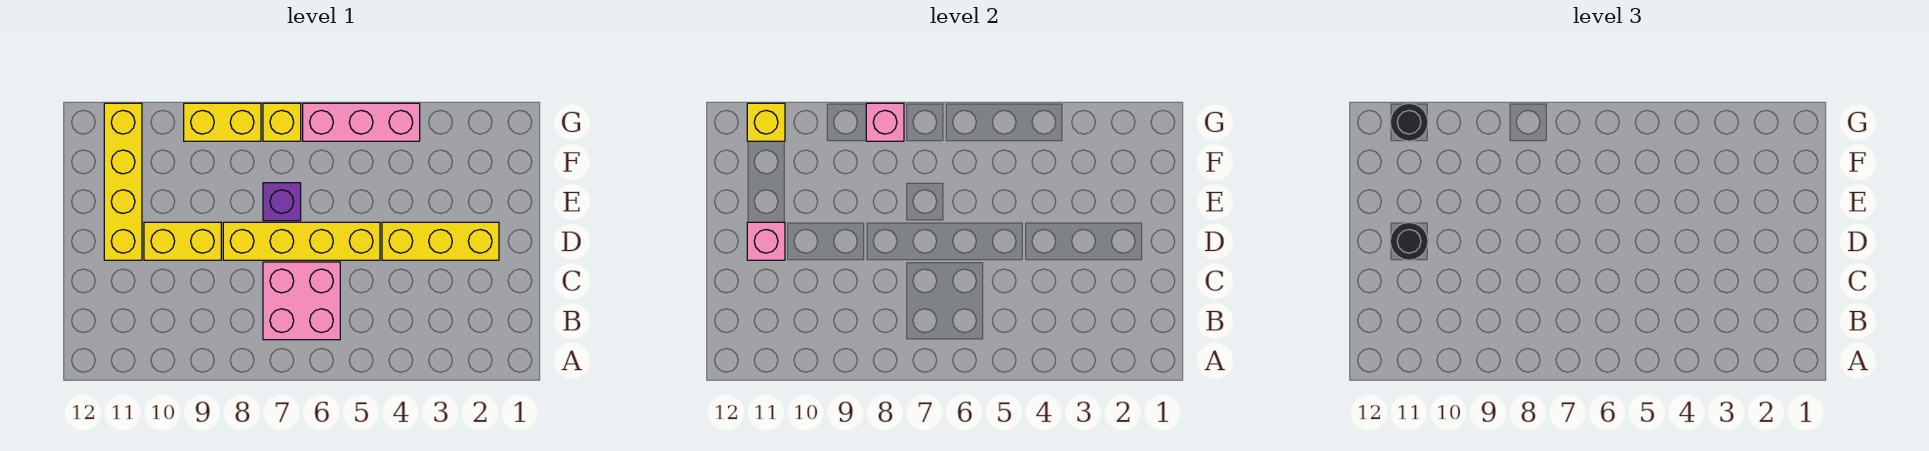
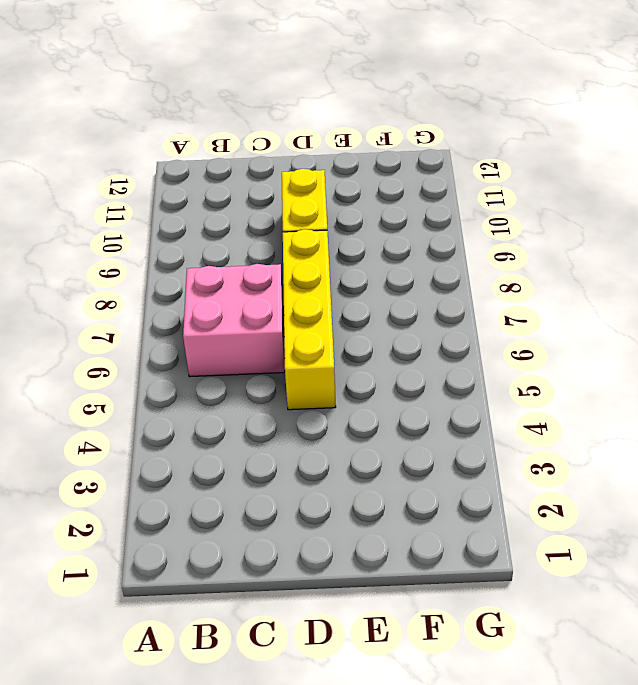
none -> yellow brick D2:D4 level 1
none -> yellow brick D11:G11 level 1
none -> purple brick E7 level 1

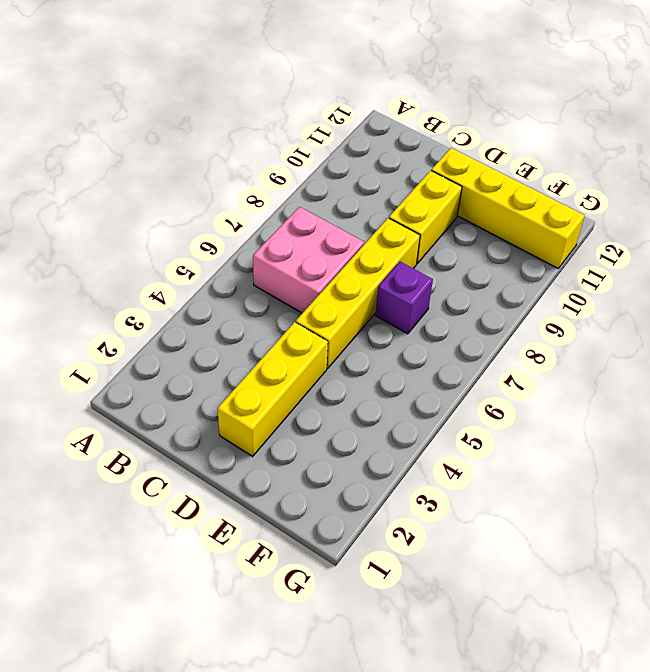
none -> pink brick G4:G6 level 1
none -> yellow brick G7 level 1
none -> yellow brick G8:G9 level 1

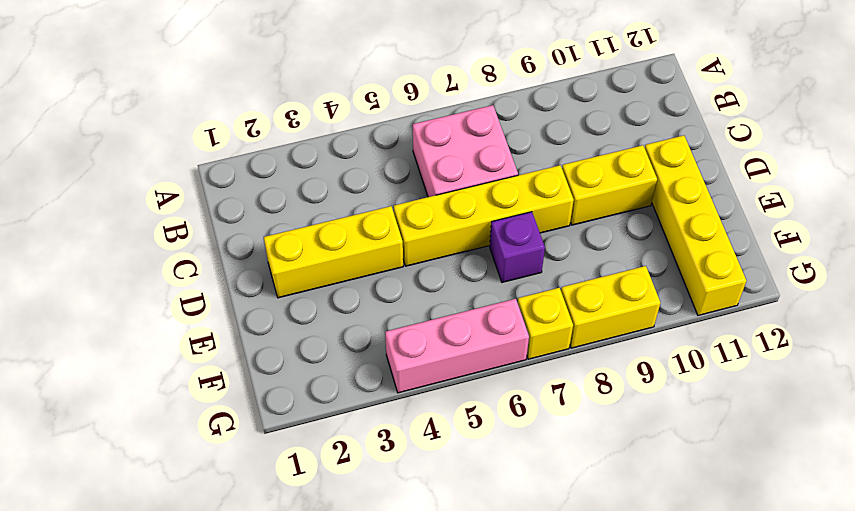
none -> pink brick D11 level 2
none -> pink brick G8 level 2
none -> yellow brick G11 level 2

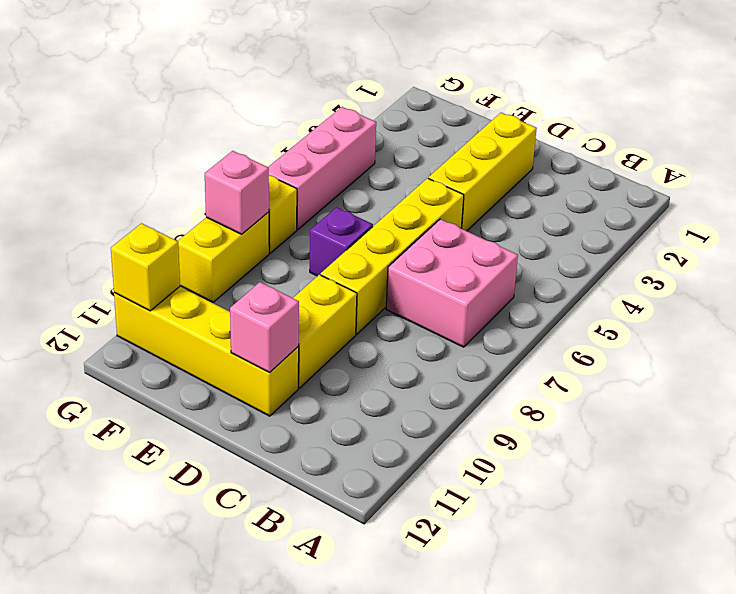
none -> black round brick D11 level 3
none -> black round brick G11 level 3

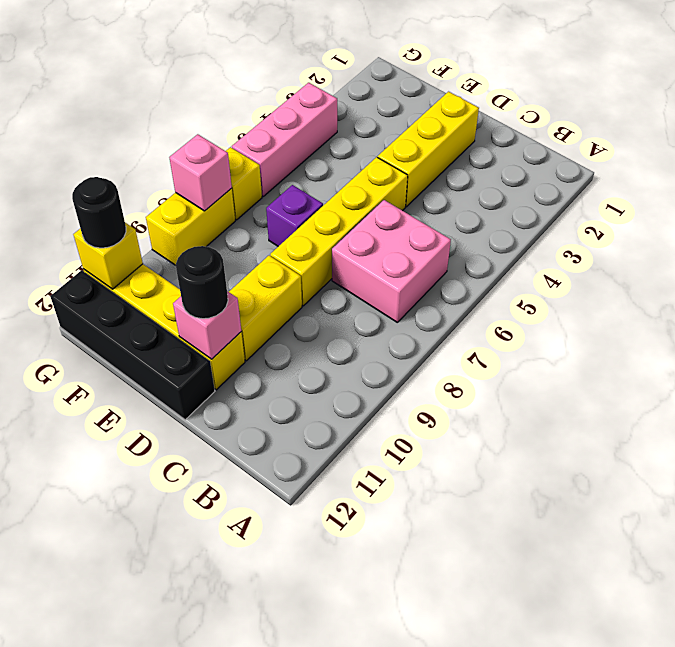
black brick D12:G12 level 1 -> none

